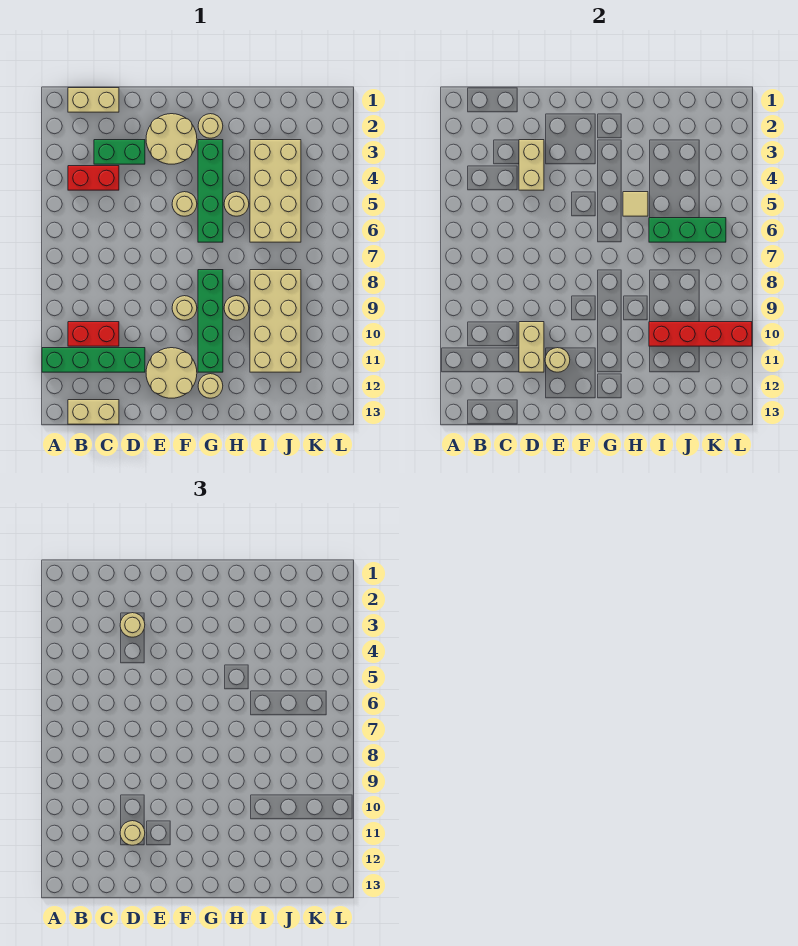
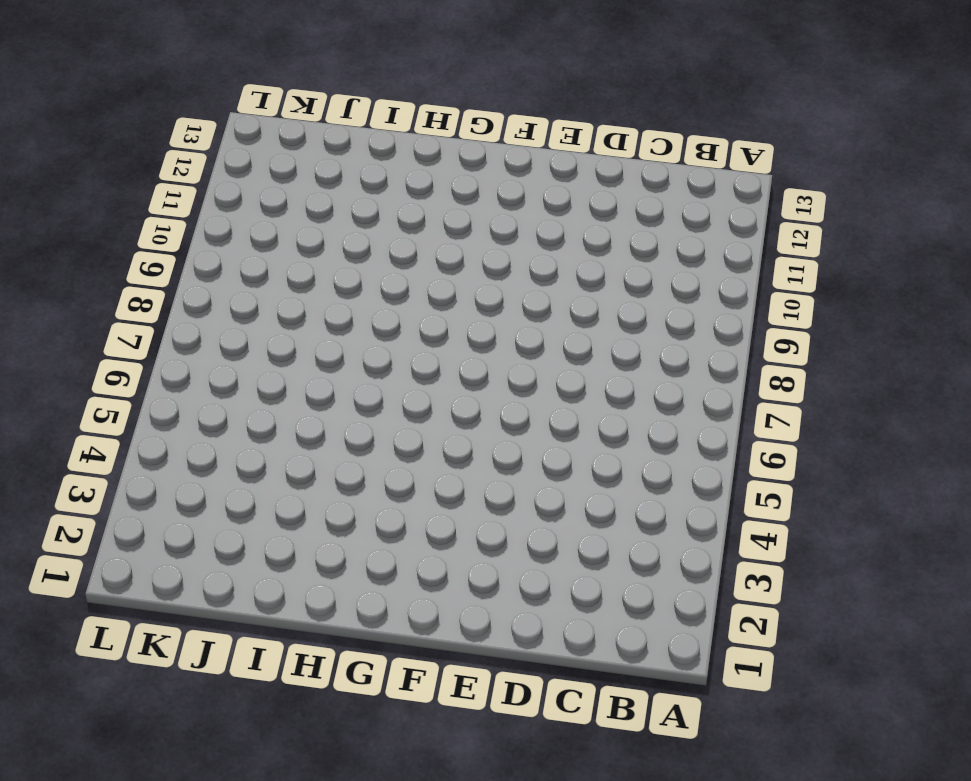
none -> green brick A11:D11 level 1
none -> tan brick B1:C1 level 1
none -> red brick B4:C4 level 1

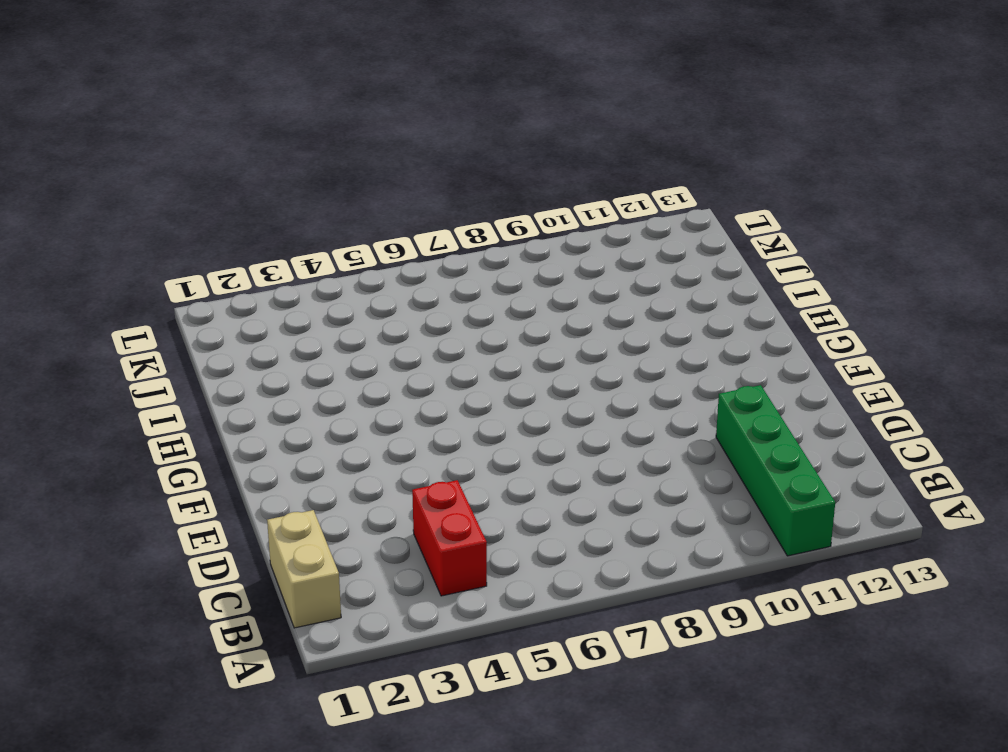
none -> red brick B10:C10 level 1
none -> tan brick B13:C13 level 1
none -> green brick C3:D3 level 1

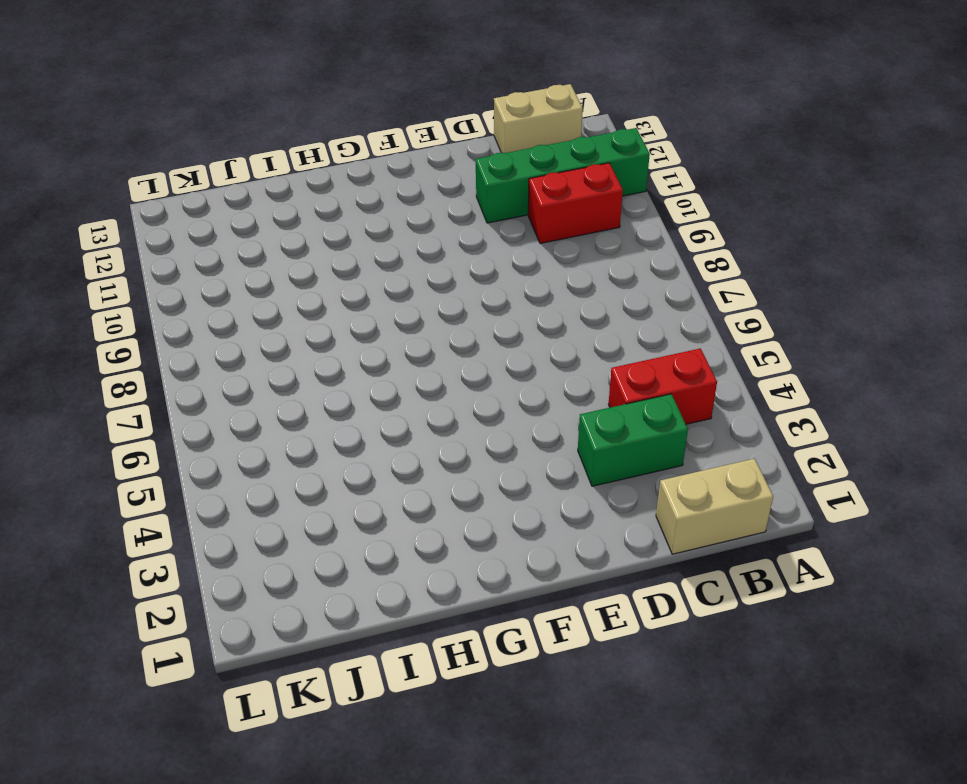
none -> tan round brick E2:F3 level 1
none -> tan round brick E11:F12 level 1
none -> tan round brick F5 level 1

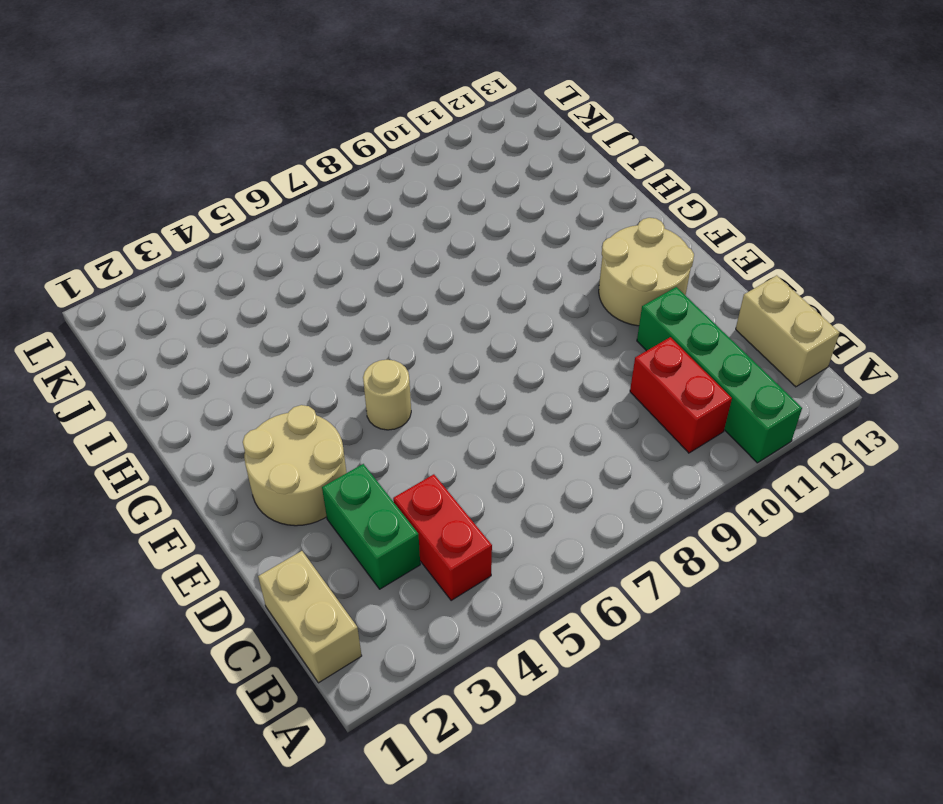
none -> tan round brick F9 level 1
none -> tan round brick G2 level 1
none -> green brick G3:G6 level 1

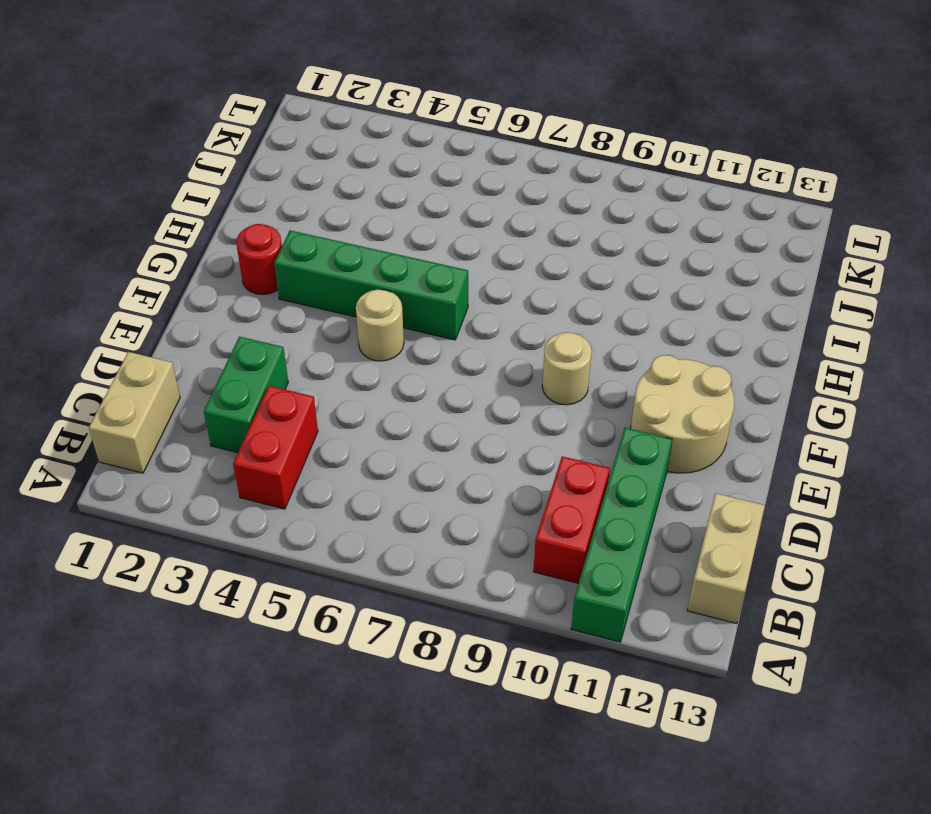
red round brick G2 level 1 -> tan round brick G2 level 1
none -> tan round brick E2:F3 level 1
none -> green brick G8:G11 level 1
none -> tan round brick G12 level 1

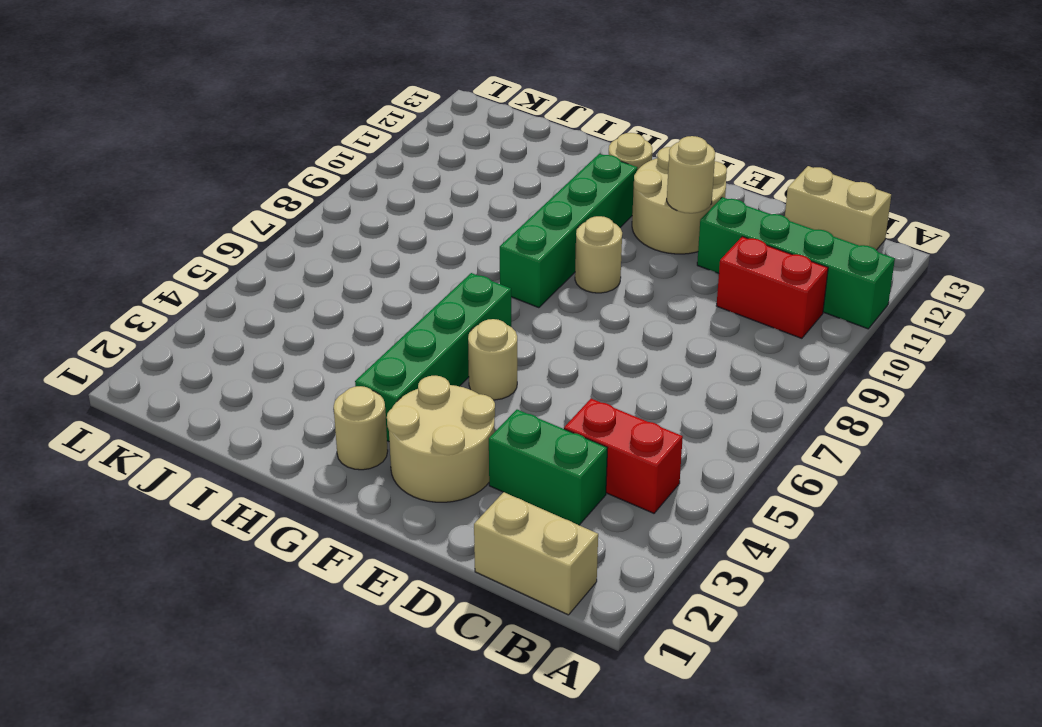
none -> tan round brick H5 level 1
none -> tan round brick H9 level 1
none -> tan brick I3:J6 level 1

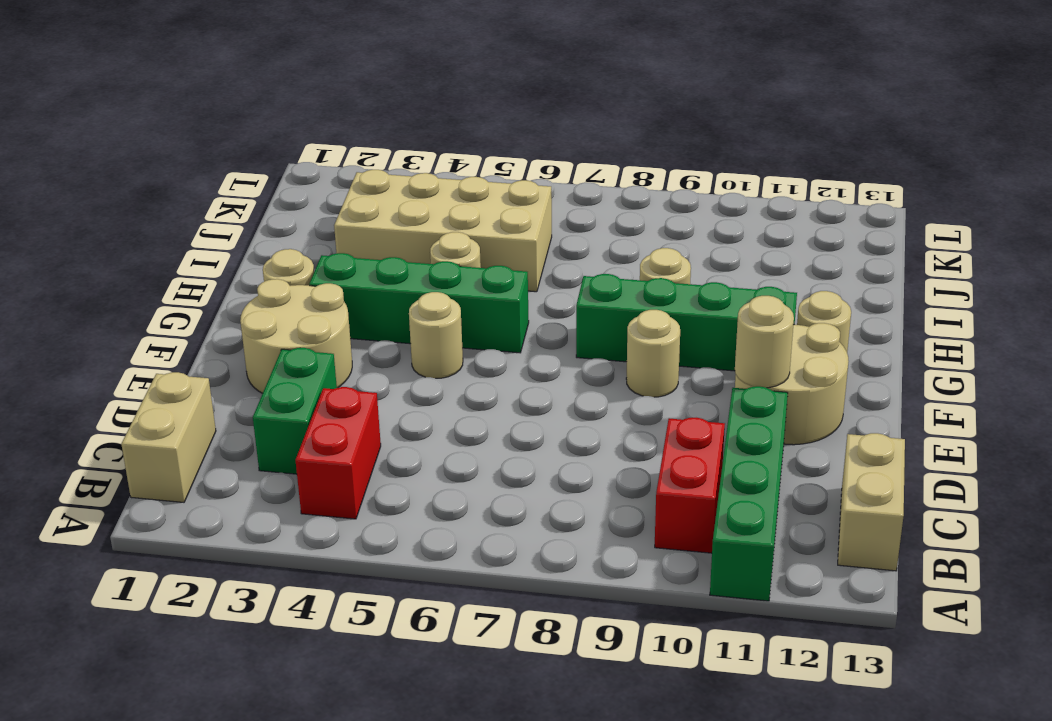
none -> tan brick I8:J11 level 1
none -> tan brick D3:D4 level 2
none -> tan brick D10:D11 level 2

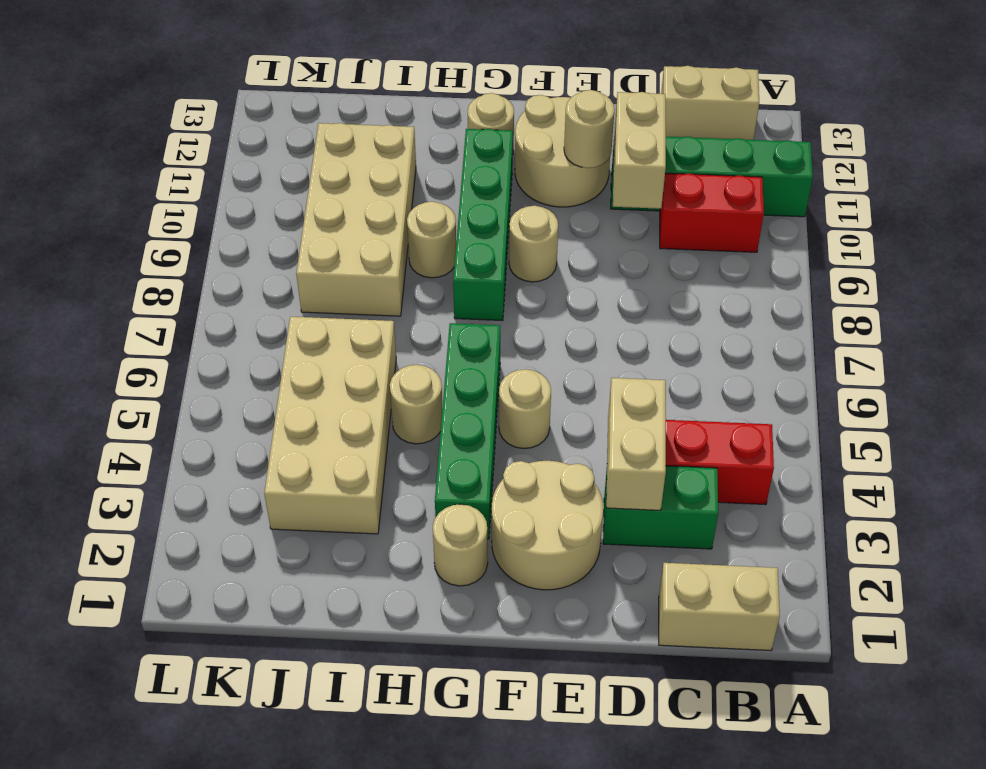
none -> tan tile H5 level 2
none -> green brick I6:K6 level 2
none -> red brick I10:L10 level 2

